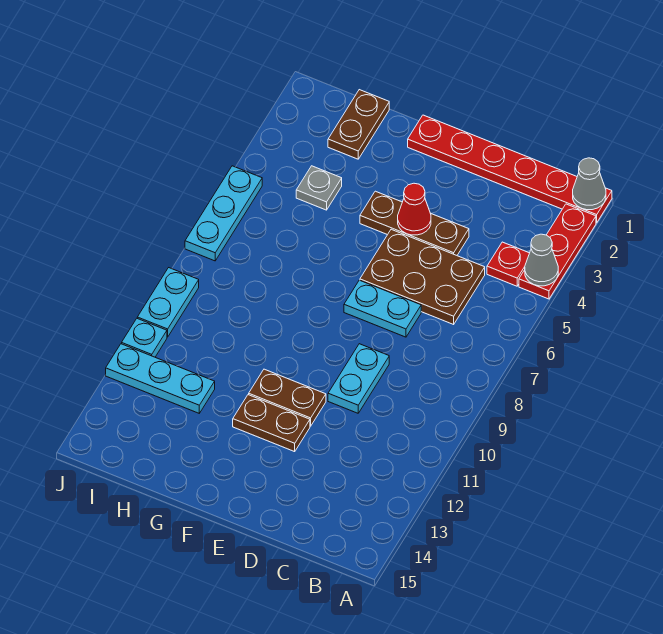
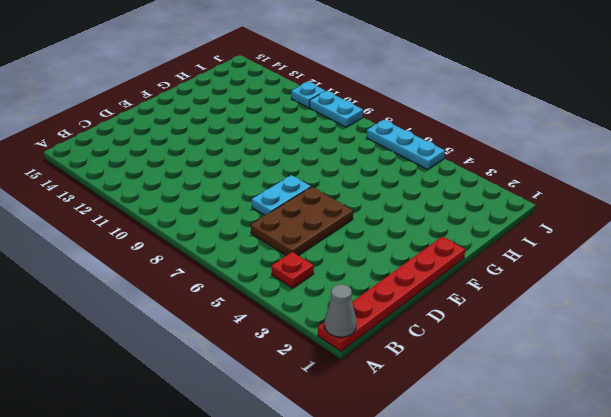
none -> red plate A2:A4 level 1
none -> brown plate D4:F4 level 1
none -> cyan plate D9:D10 level 1

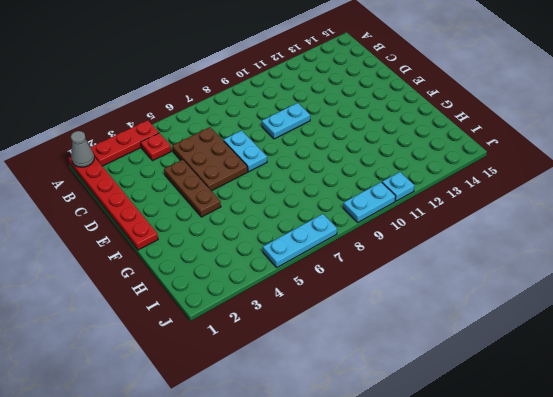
none -> brown plate E11:F11 level 1
none -> brown plate E12:F12 level 1
none -> brown plate H1:H2 level 1

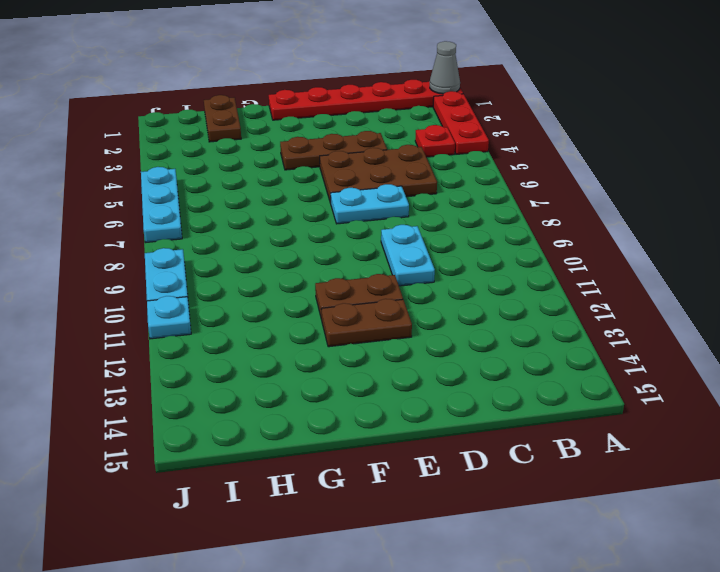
none -> grey plate H4 level 1
none -> cyan plate H12:J12 level 1
none -> grey cone A4 level 2

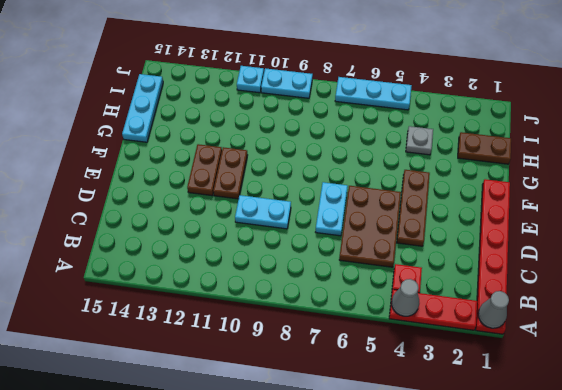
cyan plate G15:I15 level 1 -> cyan plate H12:J12 level 1
none -> red cone E4 level 2

